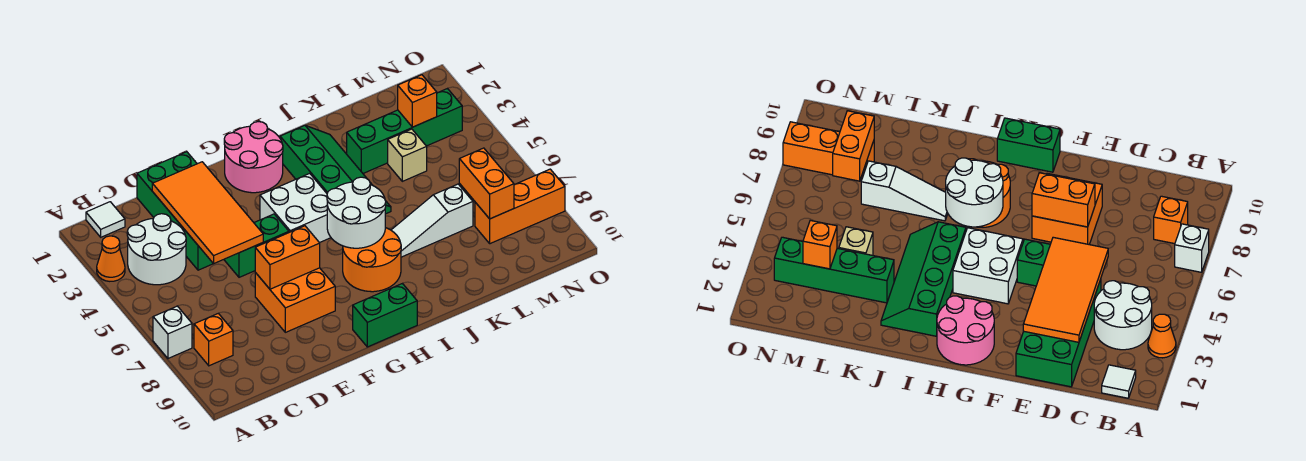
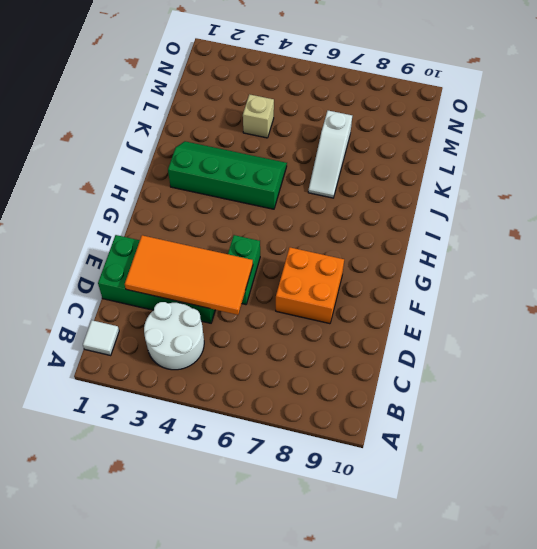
none -> orange cone A3 level 1
none -> white brick A7 level 1
none -> orange brick B8 level 1

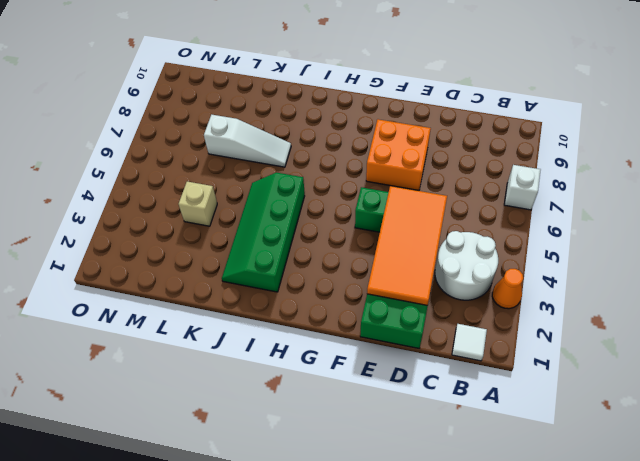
none -> orange brick B8 level 1
none -> pink round brick G1:H2 level 1
none -> white brick G4:H5 level 1

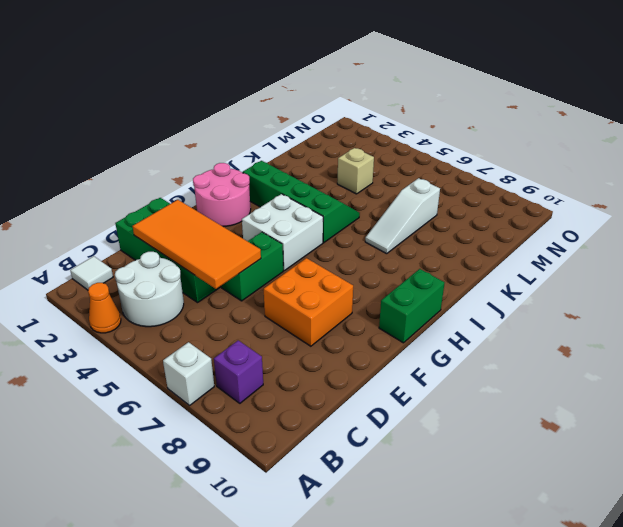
purple brick B8 level 1 -> orange brick B8 level 1
none -> orange round brick H7:I8 level 1
none -> green brick K3:N3 level 1
none -> orange brick M8:O8 level 1

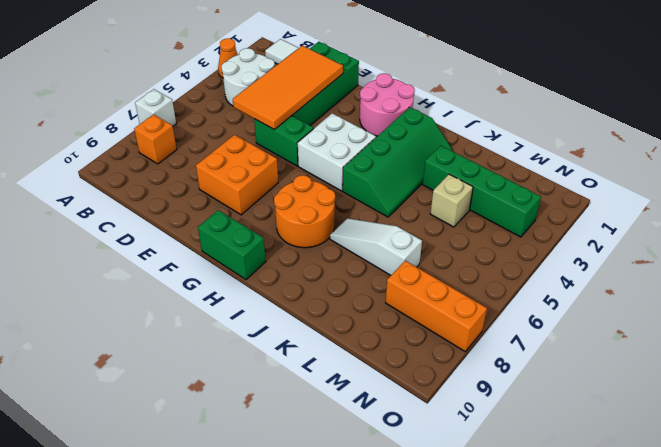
none -> orange brick E7:F7 level 2
none -> white round brick H6:I7 level 2
none -> orange brick M3 level 2

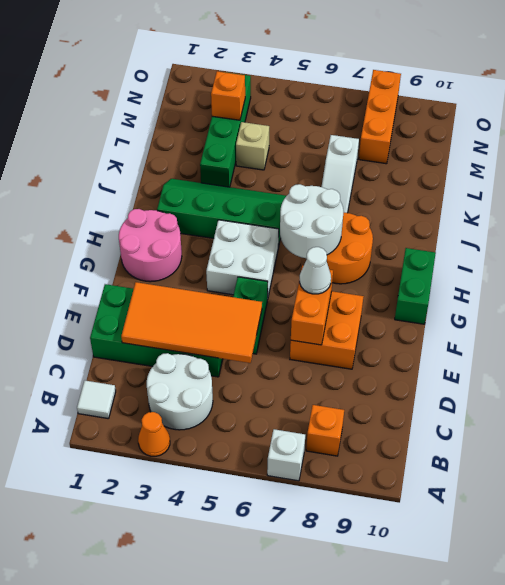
white cone F7 level 3 -> none
none -> orange brick M7:M8 level 2

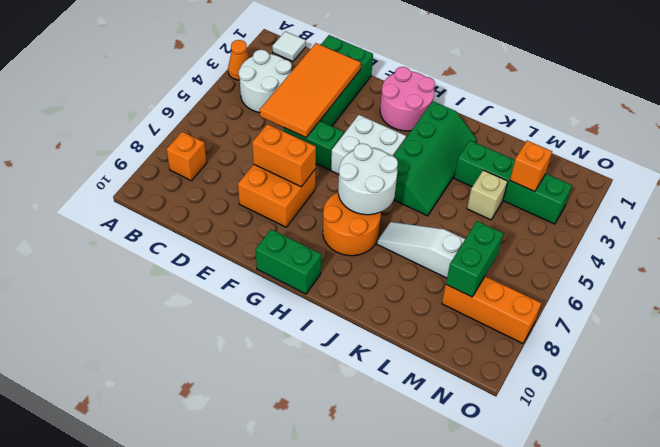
green brick M7:M8 level 2 -> orange brick M7:M8 level 2
none -> white brick A7 level 1

